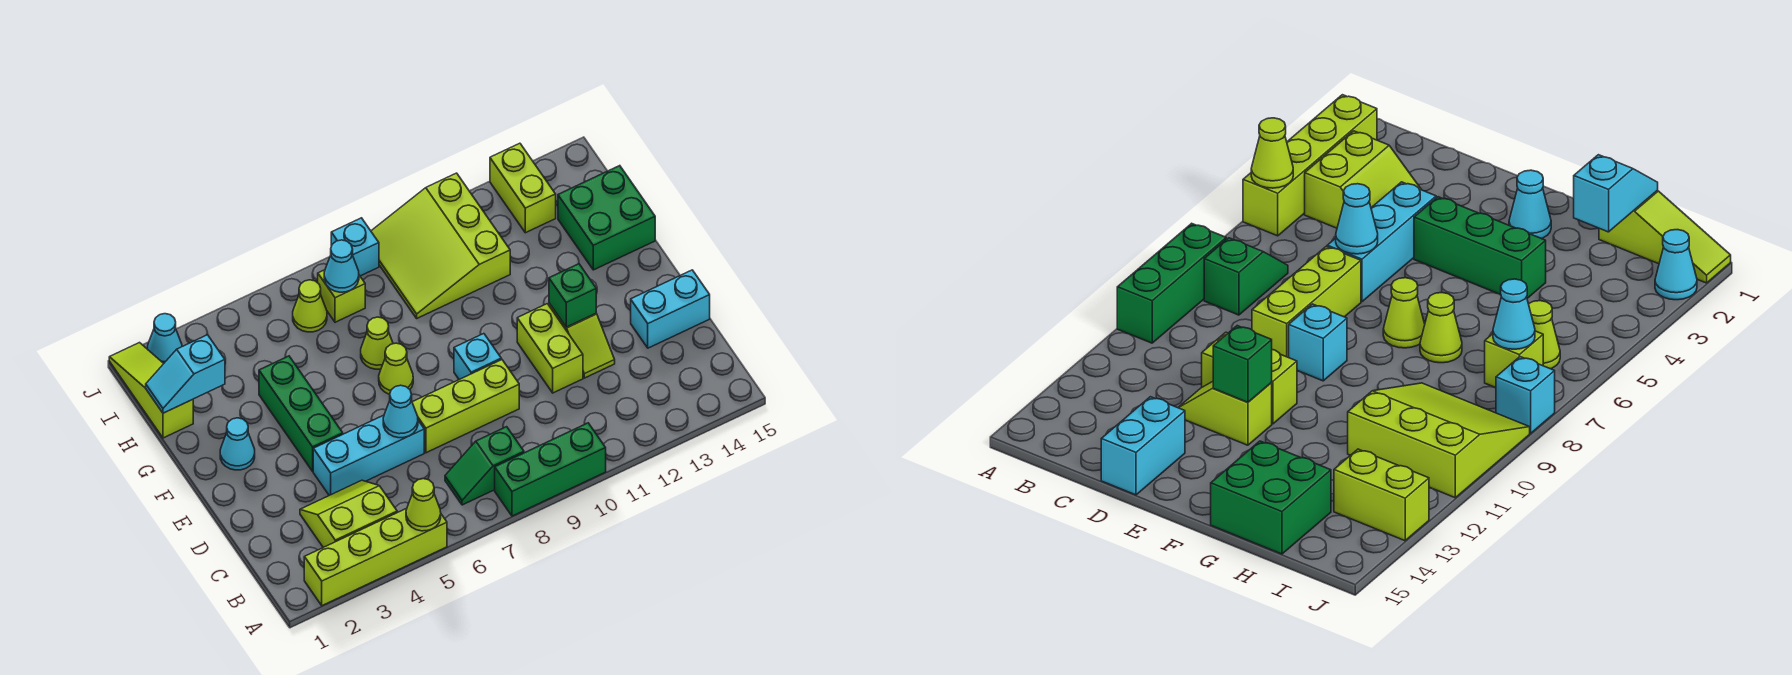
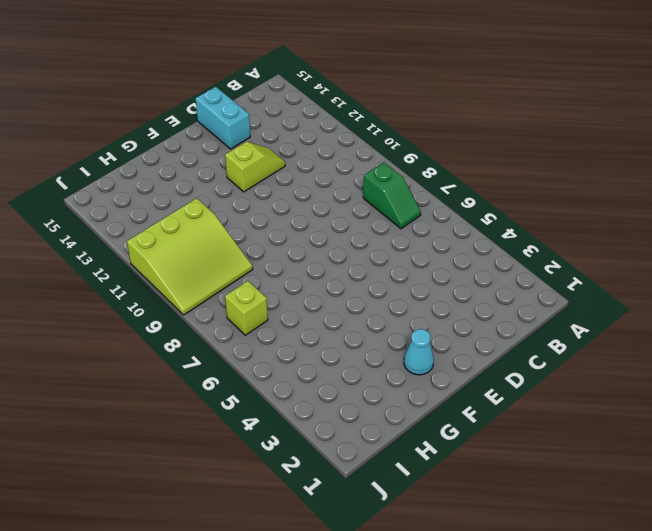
none -> lime brick A2:A5 level 1
none -> green brick A8:A10 level 1
none -> lime slope B3:C4 level 1 top B

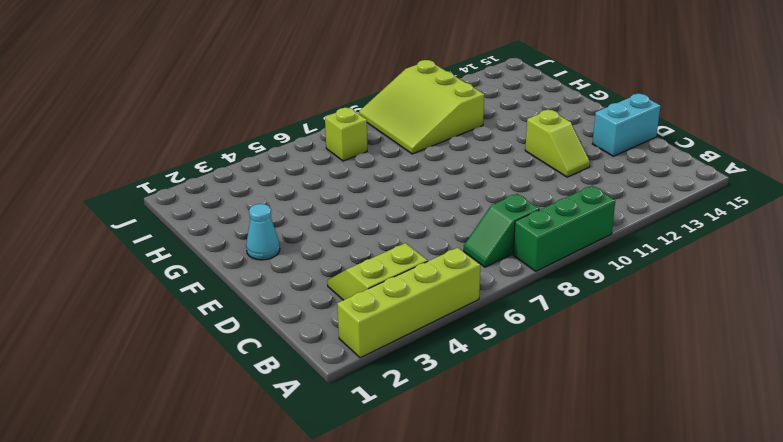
none -> cyan brick D4:D6 level 1
none -> lime brick D7:D9 level 1
none -> lime brick D11:E11 level 1

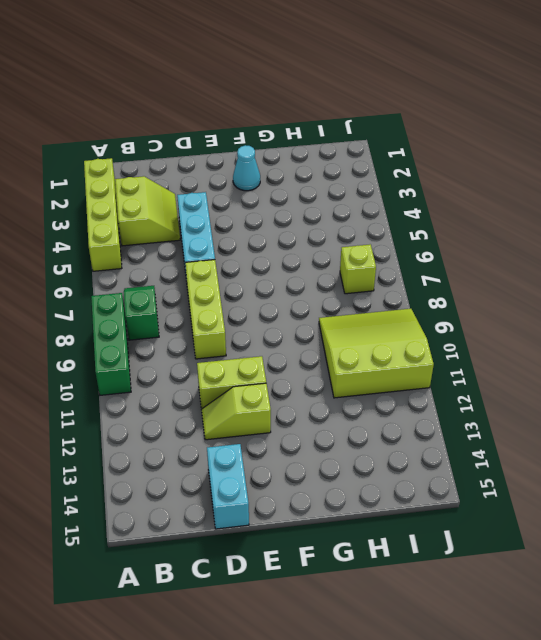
none -> green brick E4:G4 level 1
none -> cyan brick E9 level 1
none -> lime cone F7 level 1

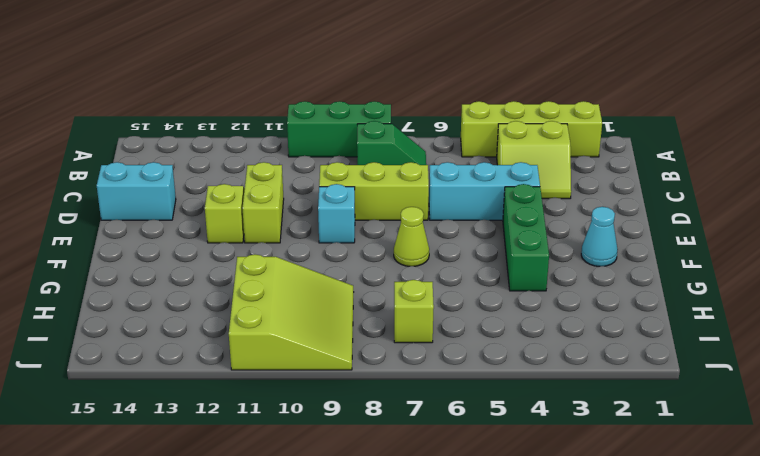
none -> lime cone G7 level 1
none -> green brick G14:H15 level 1
none -> lime slope H1:J1 level 1 top H

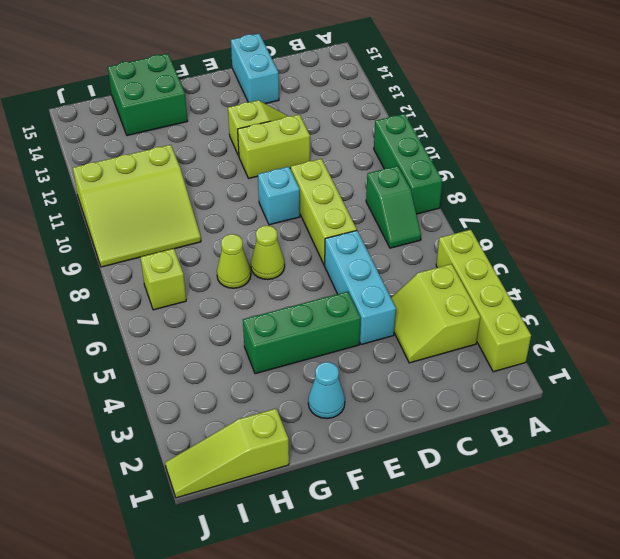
none -> lime cone I6 level 1
none -> lime brick I13:J13 level 1
none -> cyan cone J2 level 1

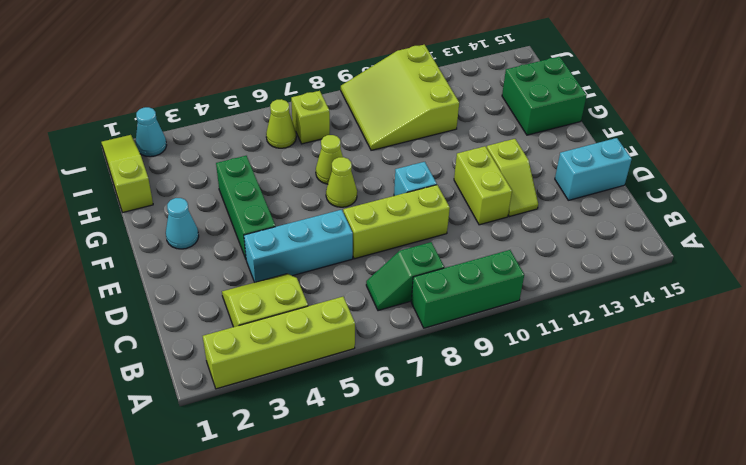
none -> lime brick I13:J13 level 1
none -> cyan brick J8 level 1
none -> lime cone A5 level 2

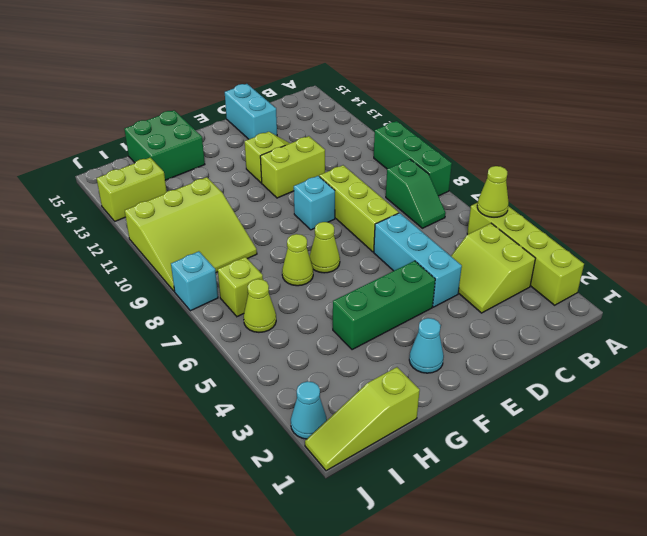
none -> cyan cone D6 level 2
none -> green brick E12 level 2
none -> cyan slope H1:H2 level 2 top 2

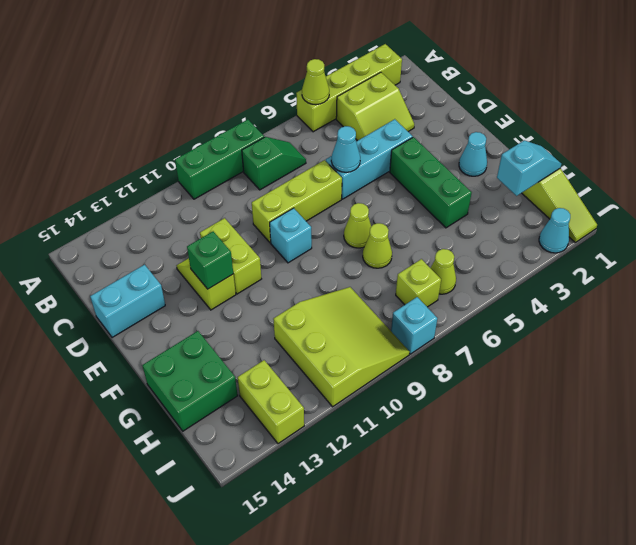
none -> cyan cone I7 level 2

